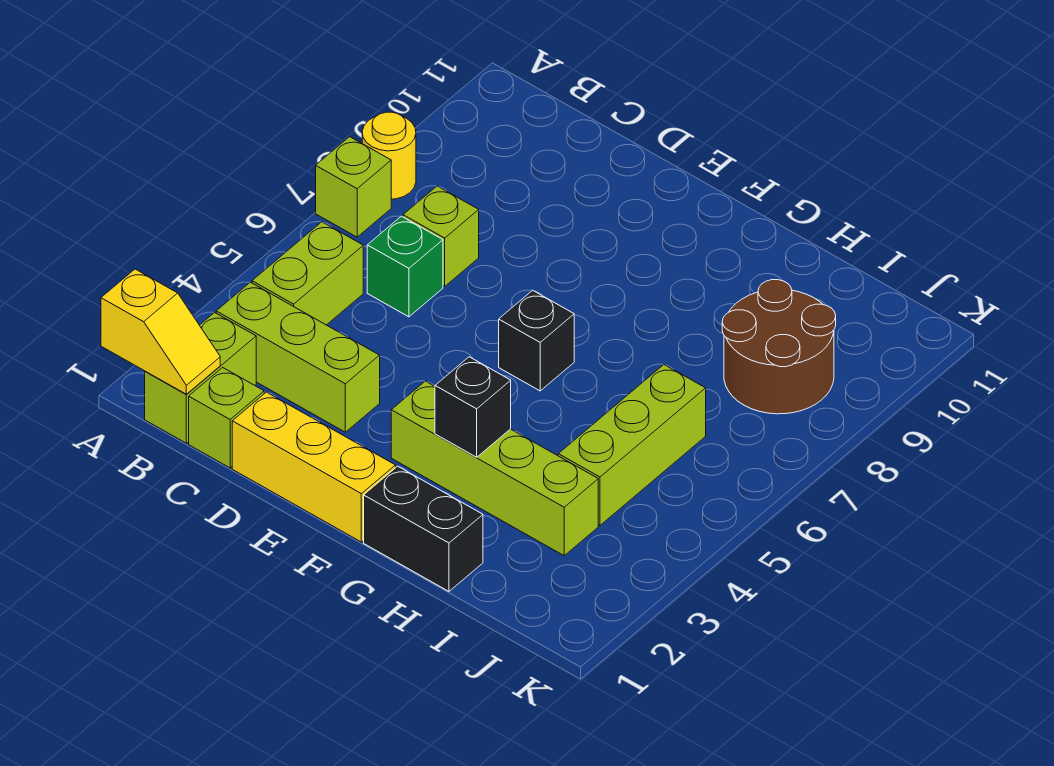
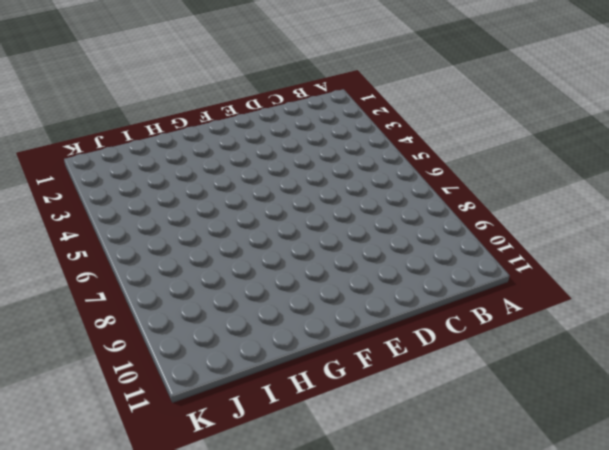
none -> lime brick A7 level 1
none -> yellow round brick A8 level 1
none -> lime brick B1:B2 level 1

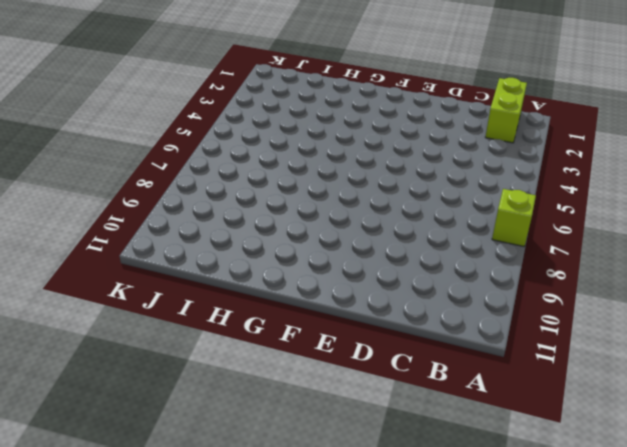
none -> yellow round brick A8 level 1
none -> lime brick B3:D3 level 1
none -> lime brick B4:B5 level 1

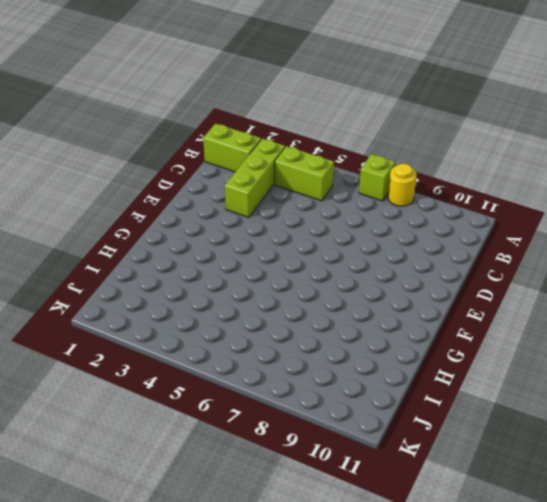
none -> lime brick C1 level 1
none -> green brick C6 level 1
none -> lime brick C7 level 1

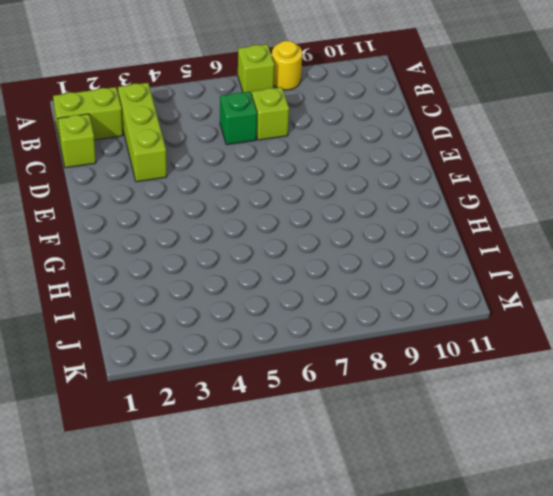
none -> lime brick B4:B5 level 1
none -> yellow brick D1:F1 level 1
none -> lime brick F3:I3 level 1

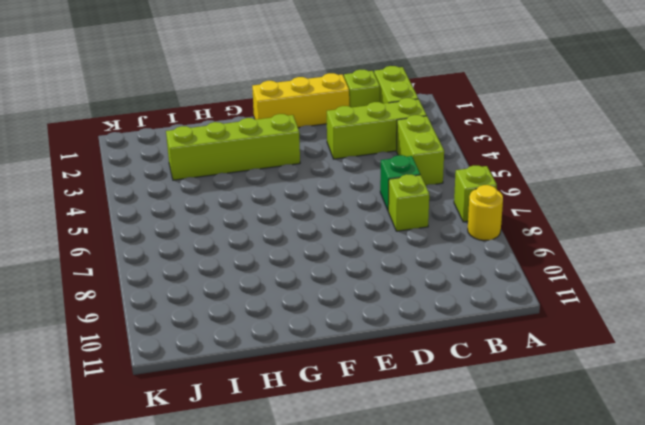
none -> black brick F6 level 1
none -> black brick G1:H1 level 1
none -> lime brick I4:I6 level 1

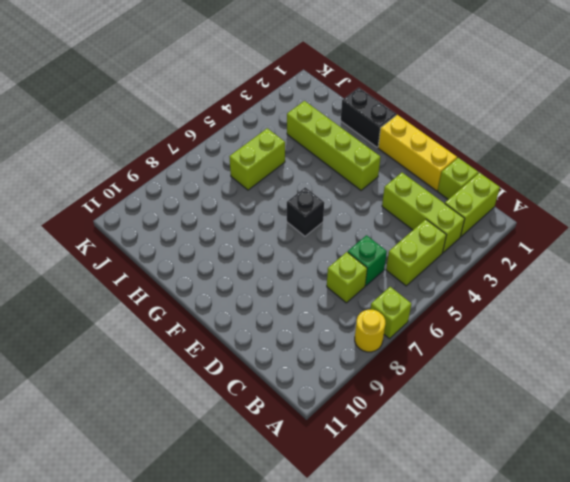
lime brick I5:I6 level 1 -> lime brick I4:I6 level 1
none -> brown round brick I8:J9 level 1
none -> yellow slope A1:B1 level 2 top A
none -> black brick G3 level 2

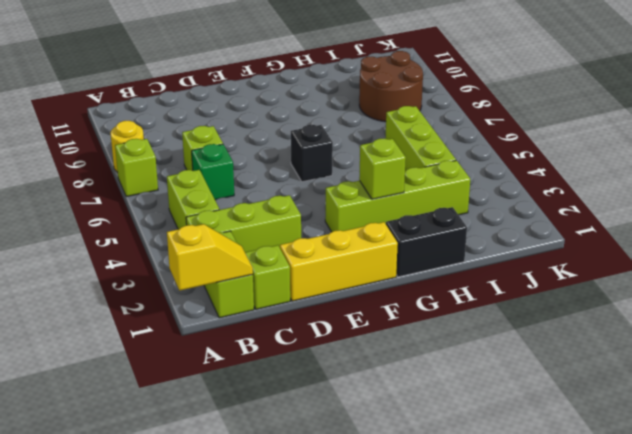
lime brick G3 level 2 -> black brick G3 level 2

